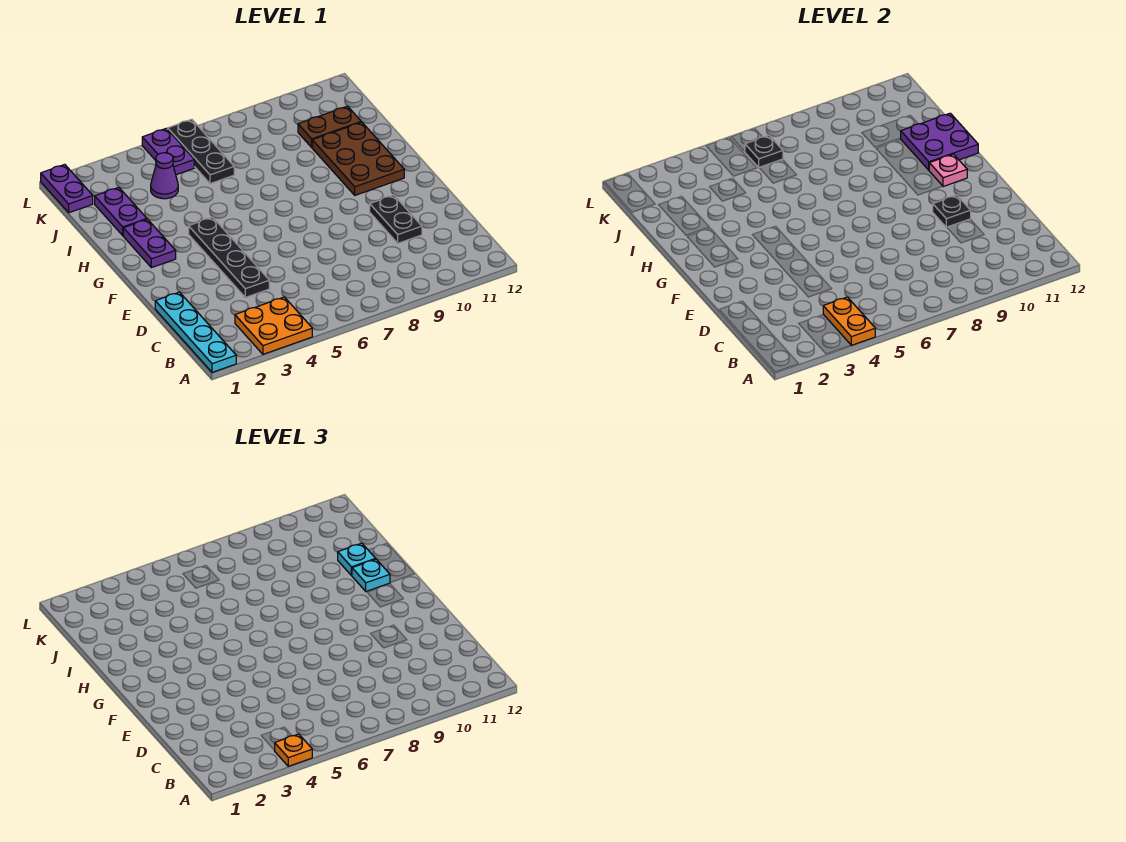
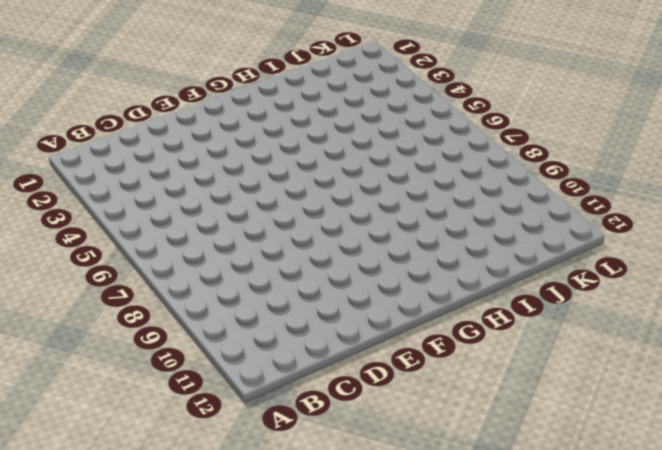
none -> cyan plate A1:D1 level 1
none -> orange plate A3:B4 level 1
none -> black plate D4:G4 level 1

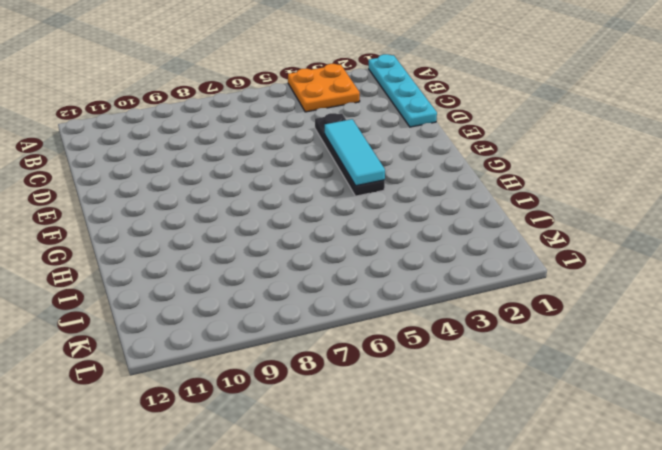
cyan tile E4:G4 level 2 -> none
none -> black plate D10:E10 level 1
none -> purple plate G2:H2 level 1
none -> brown plate G10:I11 level 1

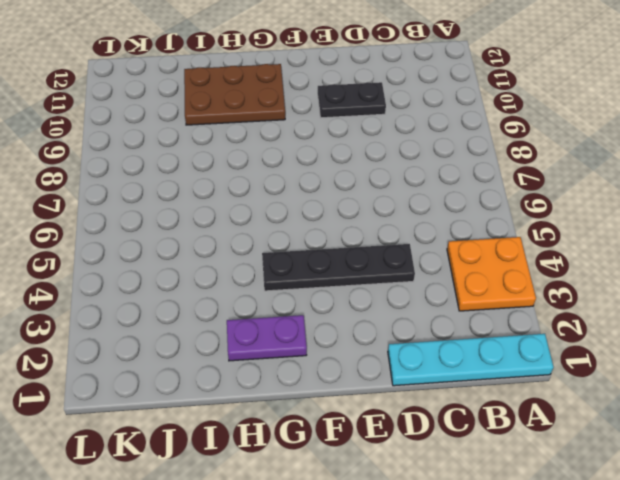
none -> purple plate I2:J2 level 1
none -> purple cone J4 level 1
none -> black plate J6:L6 level 1

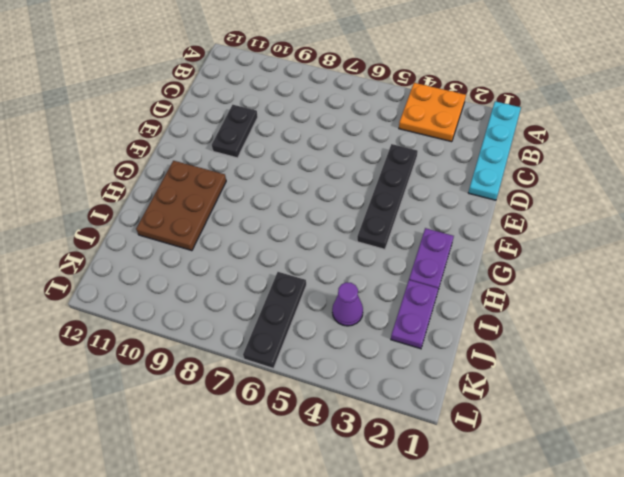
none -> brown plate J10:J11 level 1
none -> purple plate K1:L1 level 1
none -> purple plate K5:L5 level 1

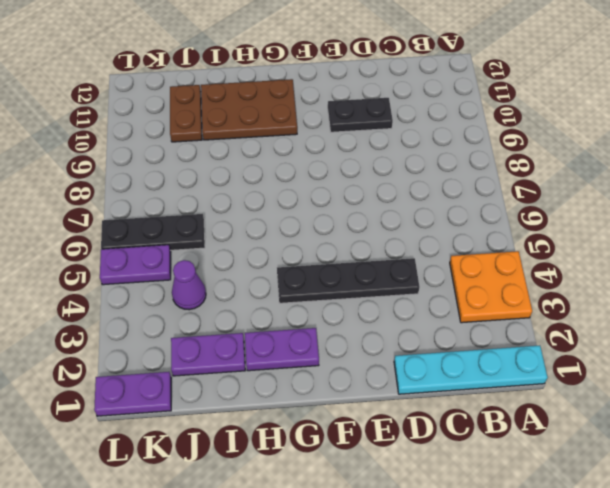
none -> orange plate A4:B4 level 2
none -> black plate E10 level 2
none -> pink plate G11 level 2

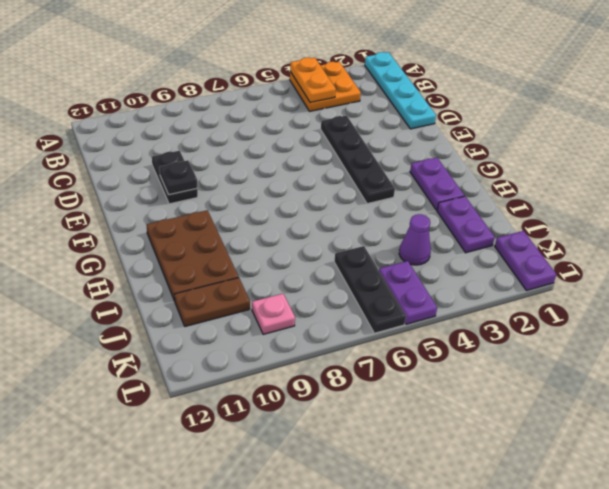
pink plate K9 level 1 -> pink plate G11 level 2
none -> purple plate H11:I12 level 2
none -> black plate K6 level 2
none -> orange plate A4 level 3

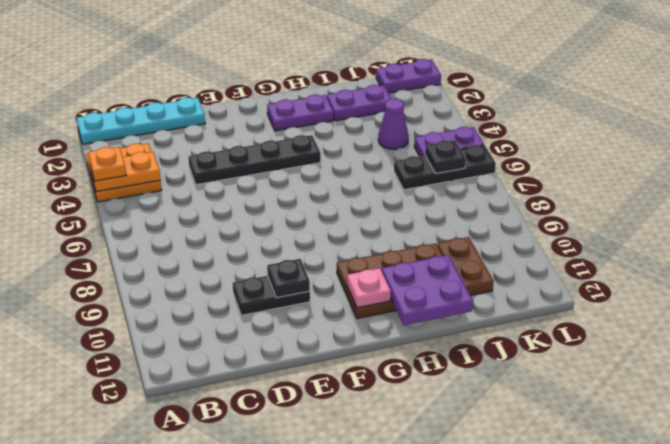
none -> cyan plate H11 level 3
none -> cyan plate I11 level 3

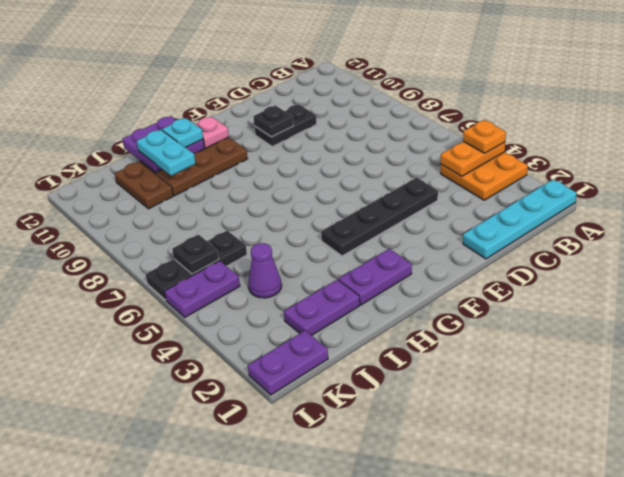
cyan plate I10:I11 level 3 -> cyan plate I11 level 3

